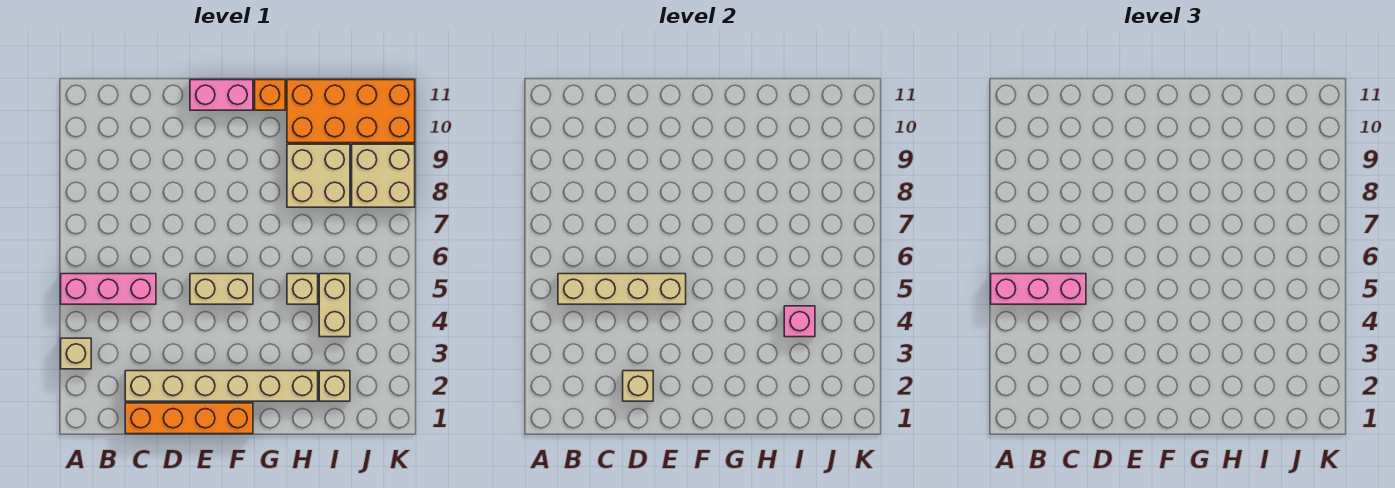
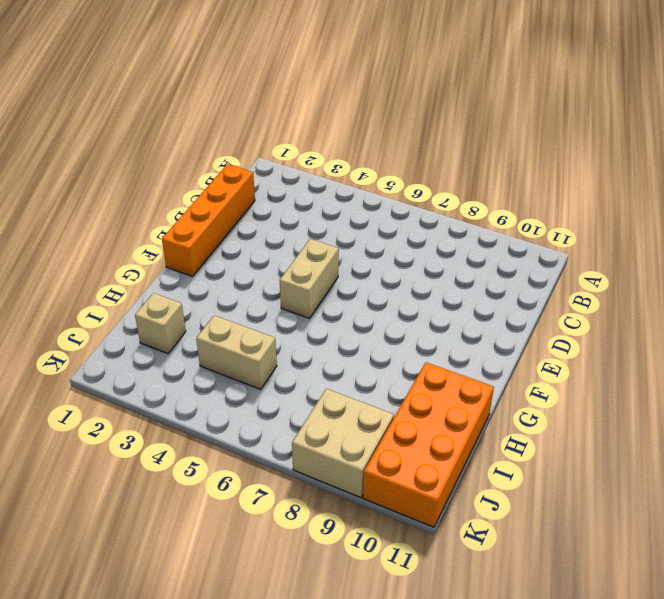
none -> tan brick A3 level 1
none -> pink brick A5:C5 level 1
none -> tan brick C2:H2 level 1

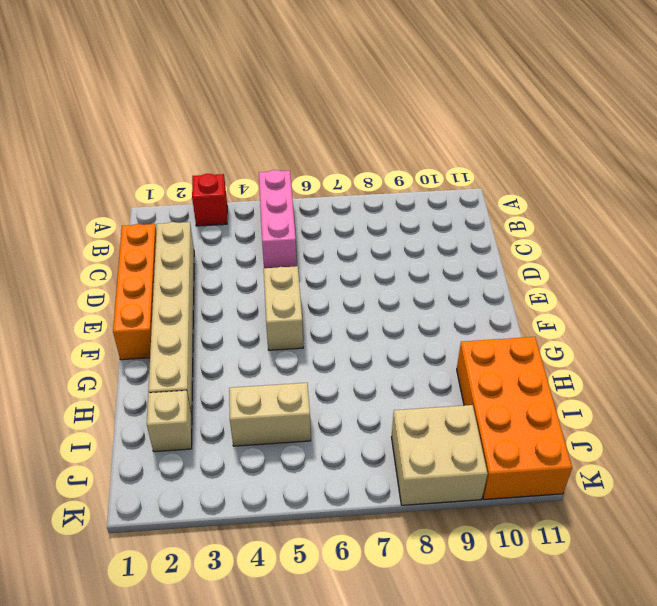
red brick A3 level 1 -> tan brick A3 level 1
none -> pink brick E11:F11 level 1
none -> orange brick G11 level 1
none -> tan brick H5 level 1

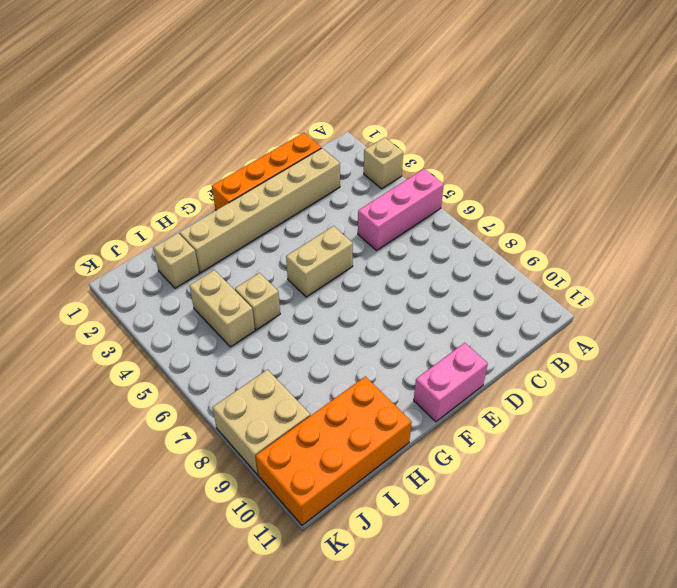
none -> orange brick G11 level 1
none -> tan brick H8:I9 level 1
none -> tan brick B5:E5 level 2

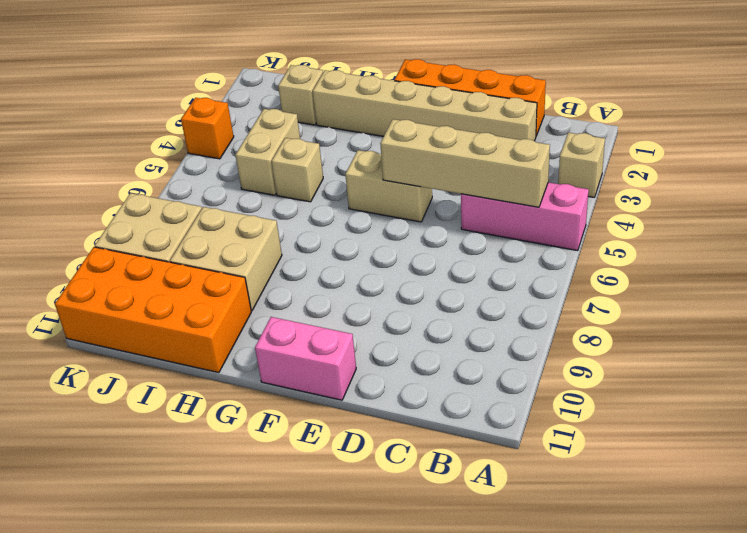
orange brick K4 level 1 -> orange brick G11 level 1
none -> tan brick D2 level 2
none -> pink brick I4 level 2
none -> pink brick A5:C5 level 3

